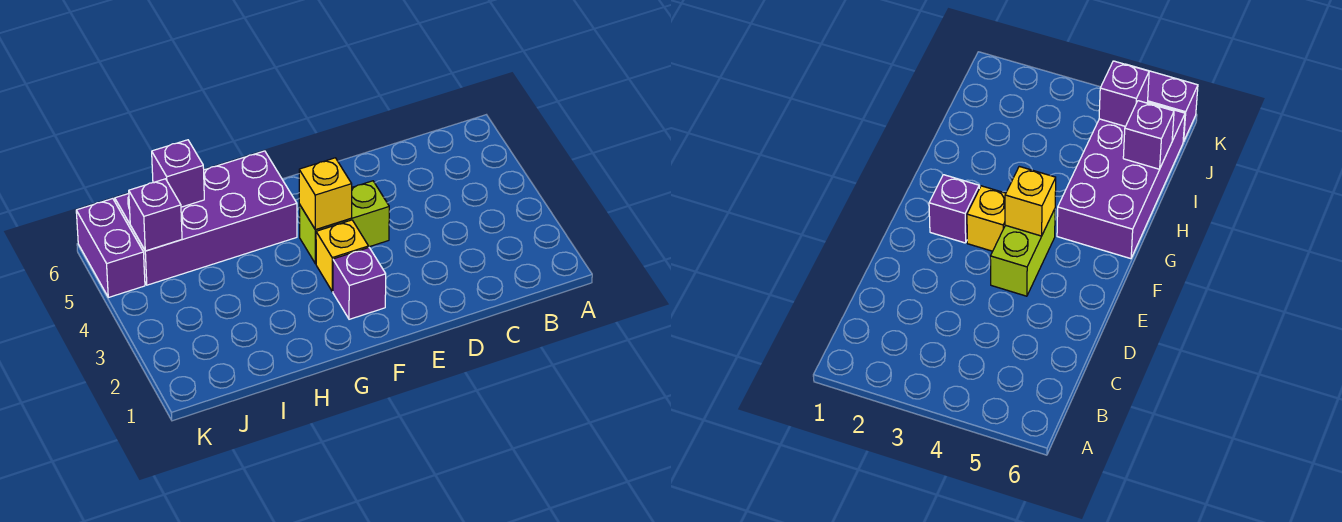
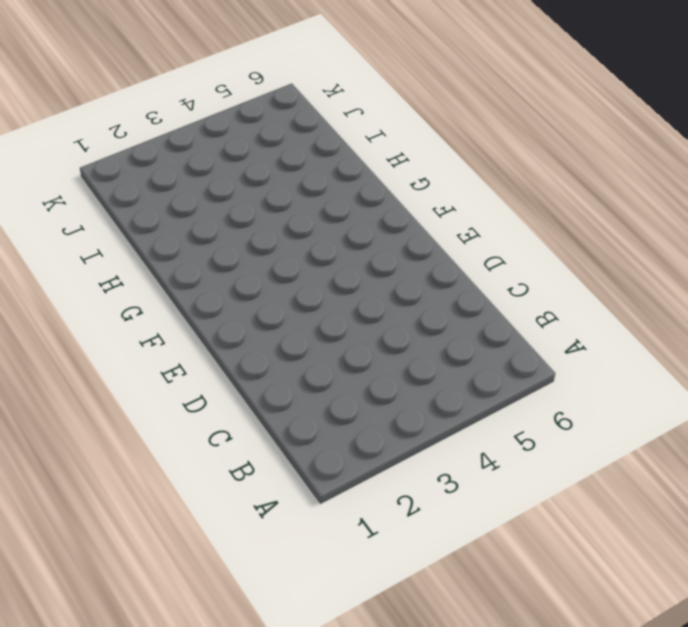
none -> lime brick E4:F4 level 1
none -> purple brick F2 level 1

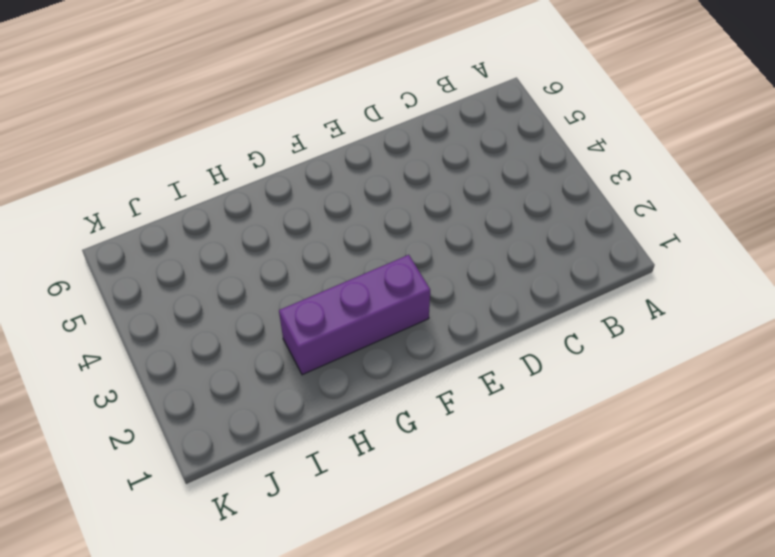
purple brick F2:H2 level 1 -> purple brick F2 level 1
none -> lime brick E4:F4 level 1
none -> yellow brick F3 level 1

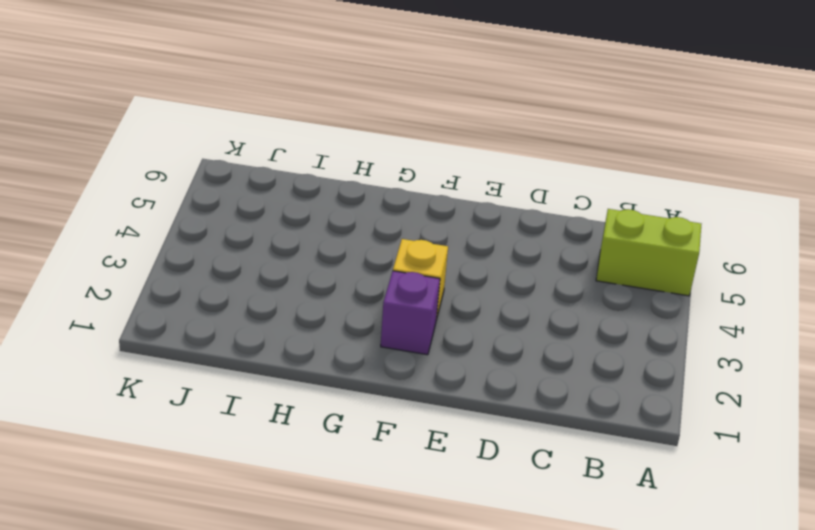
lime brick A5:B5 level 1 -> lime brick E4:F4 level 1
none -> purple brick G5:J6 level 1
none -> purple brick K5:K6 level 1

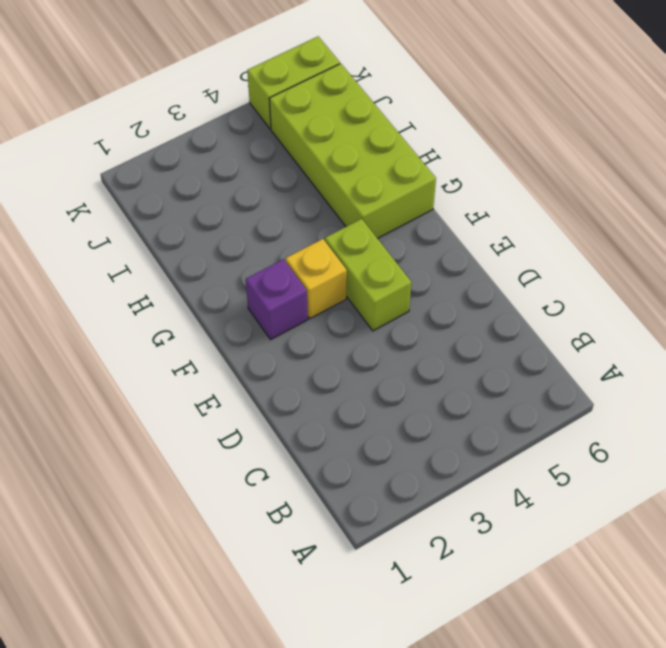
lime brick G5:J6 level 1 -> purple brick G5:J6 level 1
lime brick K5:K6 level 1 -> purple brick K5:K6 level 1
none -> yellow brick F4 level 2
none -> purple brick I6 level 2

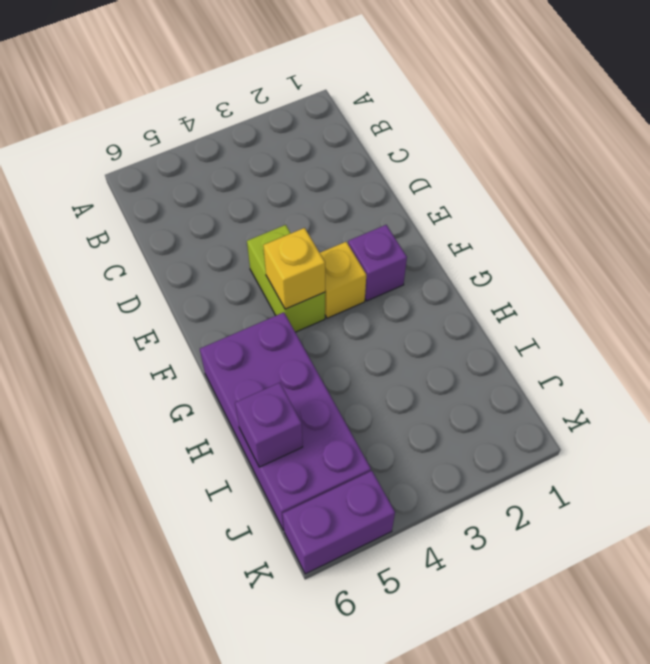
none -> purple brick J5 level 2

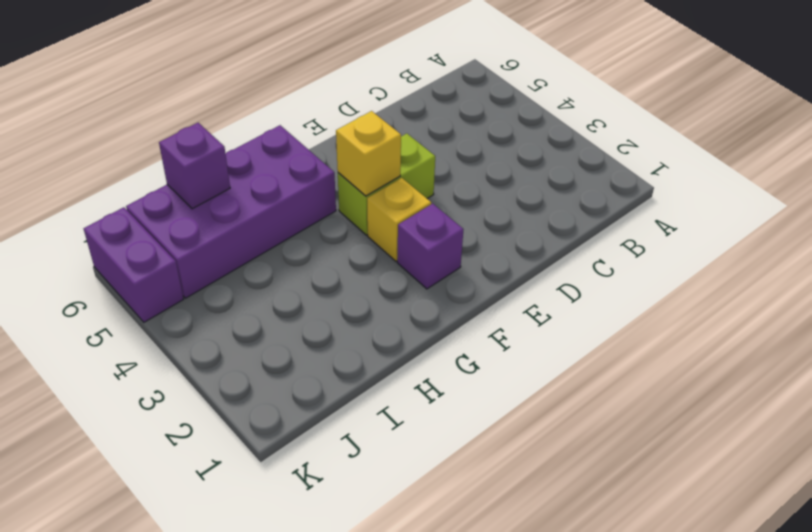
none -> purple brick J5 level 2

